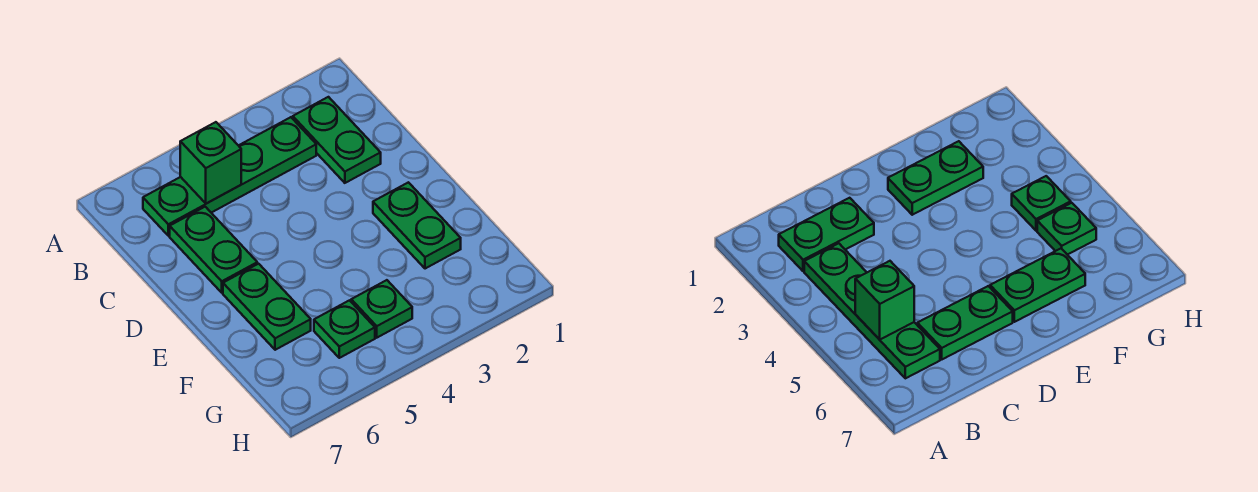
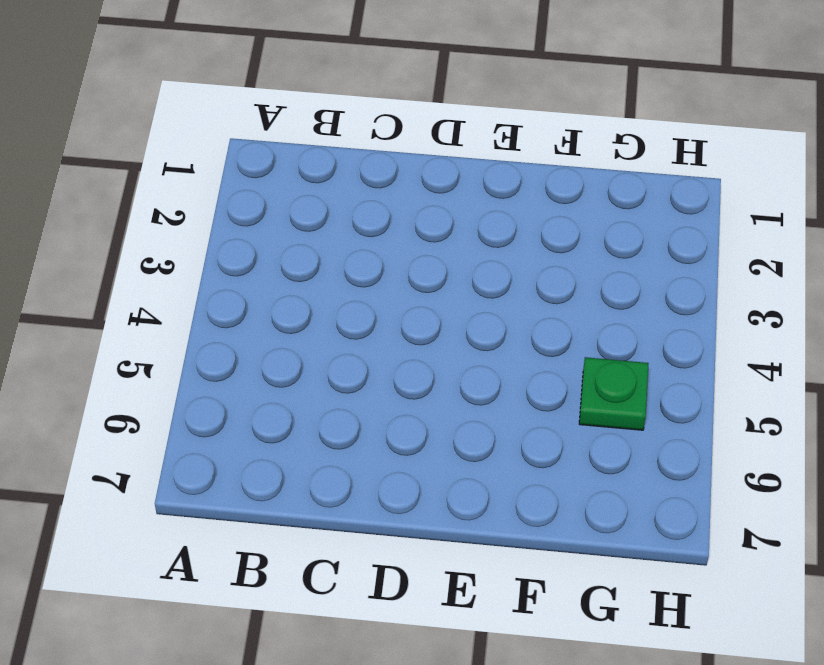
none -> green plate B2:C2 level 1
none -> green plate B3:B6 level 1

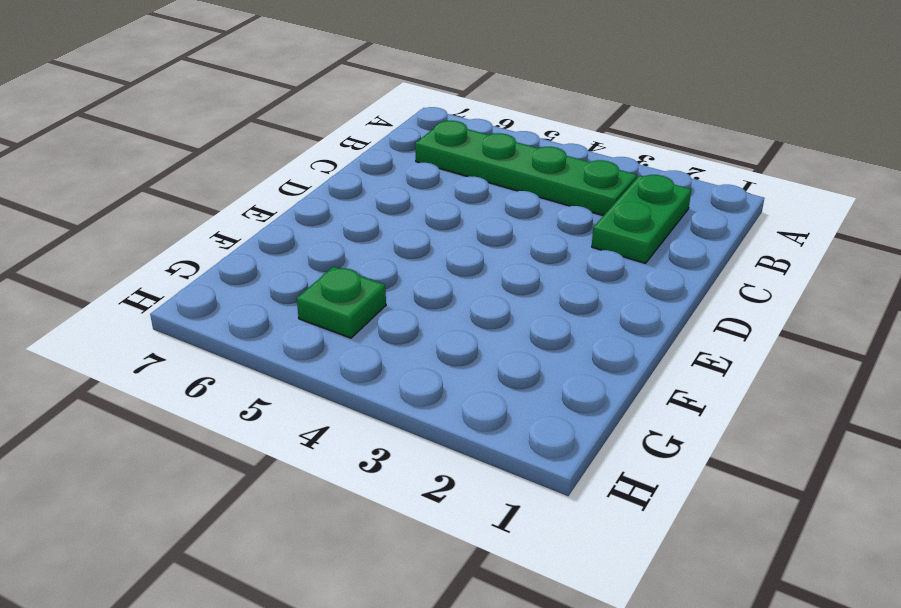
none -> green plate C6:D6 level 1
none -> green plate E2:F2 level 1

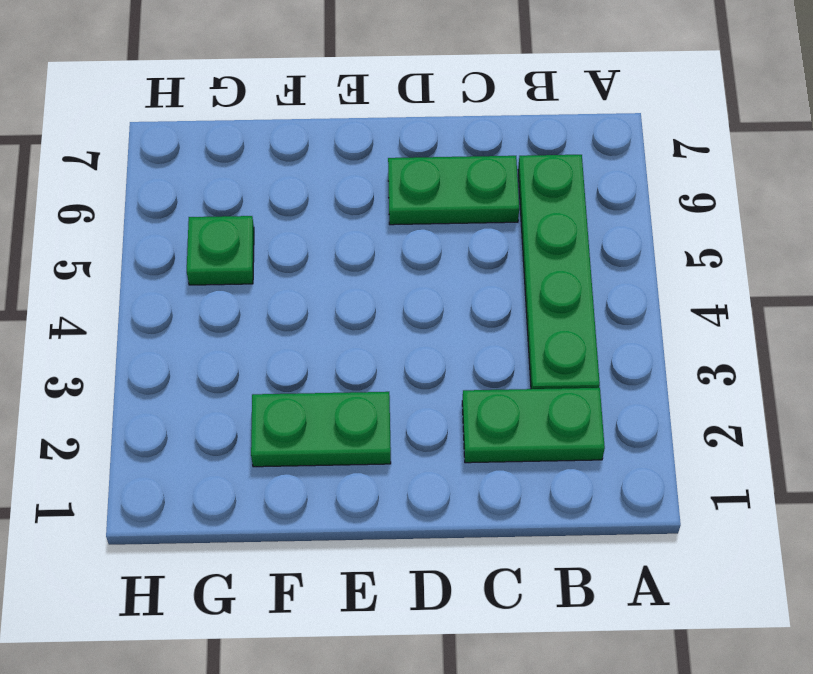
none -> green plate E6:F6 level 1
none -> green plate G4 level 1

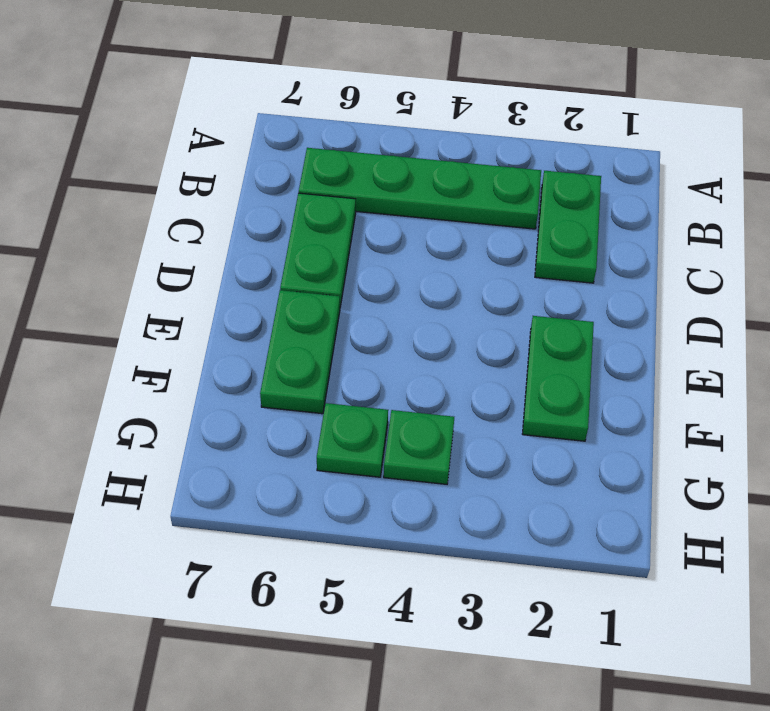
none -> green brick B5 level 2

